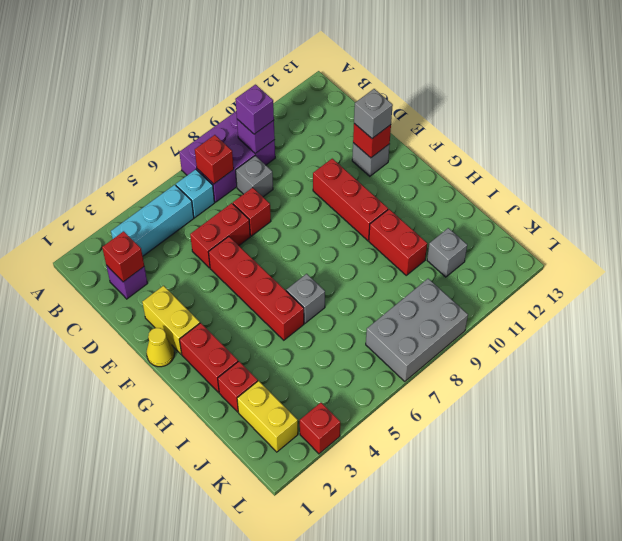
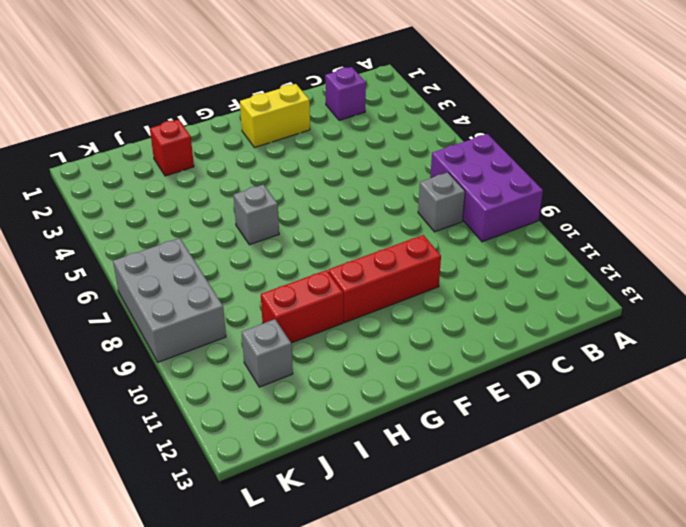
none -> cyan brick B3:B5 level 1
none -> cyan brick B6 level 1
none -> red brick D5:D6 level 1

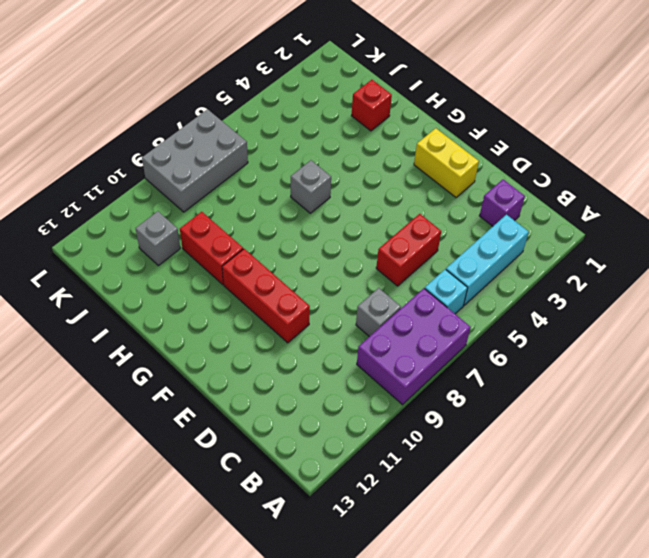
none -> red brick D7 level 1
none -> red brick E5:H5 level 1
none -> grey brick E12 level 1

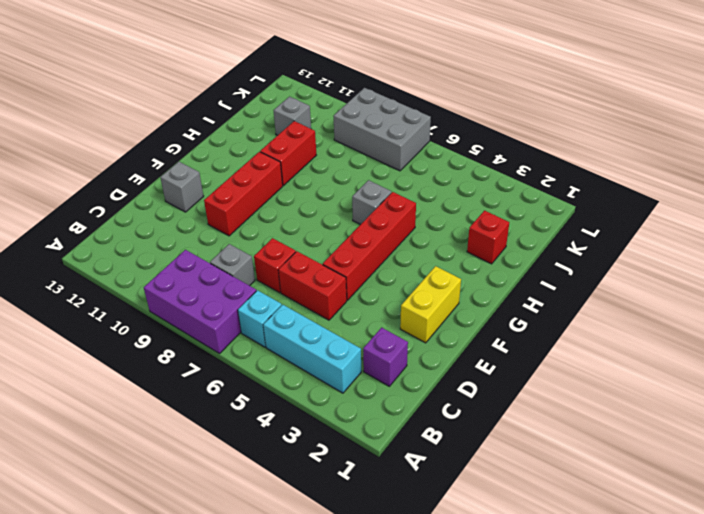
none -> yellow cone F1 level 1
none -> red brick G2:H2 level 1
none -> yellow brick J2:K2 level 1

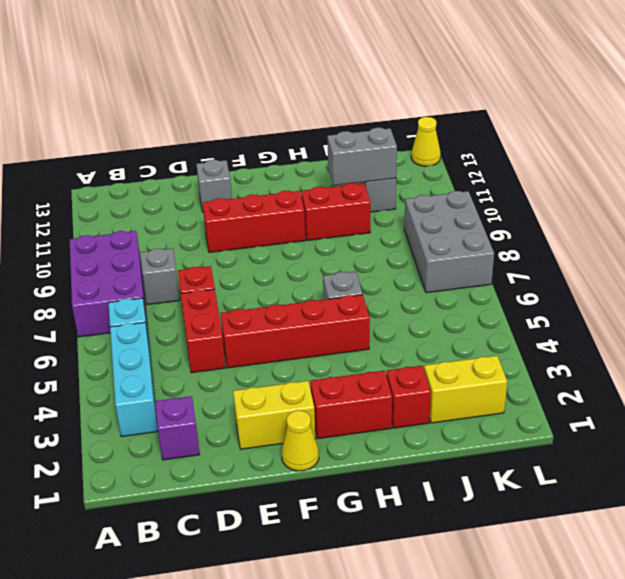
grey brick I11:J11 level 2 -> none
yellow cone L13 level 1 -> none
none -> red brick L3 level 1
none -> red brick B7 level 2
none -> purple brick B9 level 2

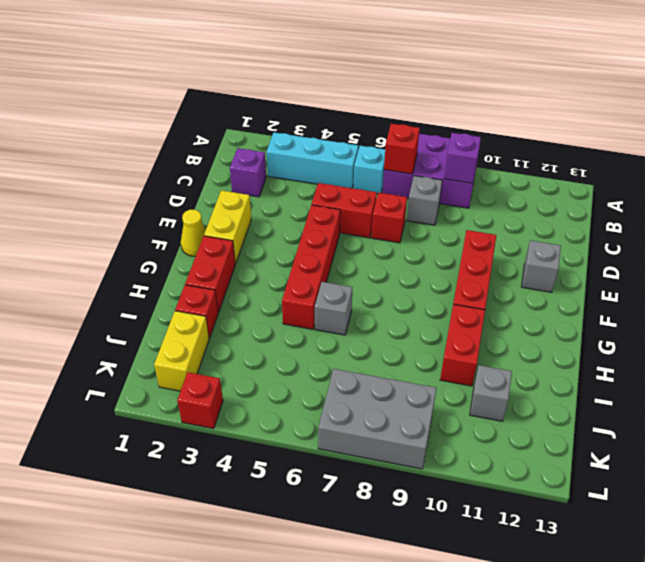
none -> red brick C2 level 2
none -> red brick E12 level 2
none -> purple brick B9 level 3

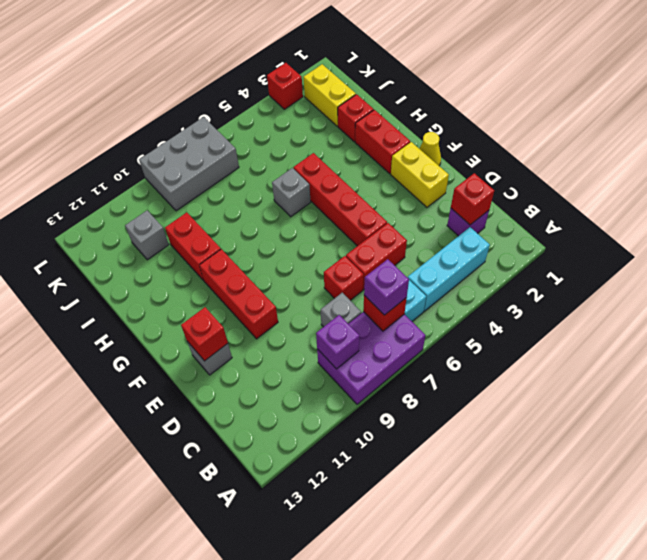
purple brick B7 level 3 -> purple brick B9 level 3
none -> grey brick E12 level 3

